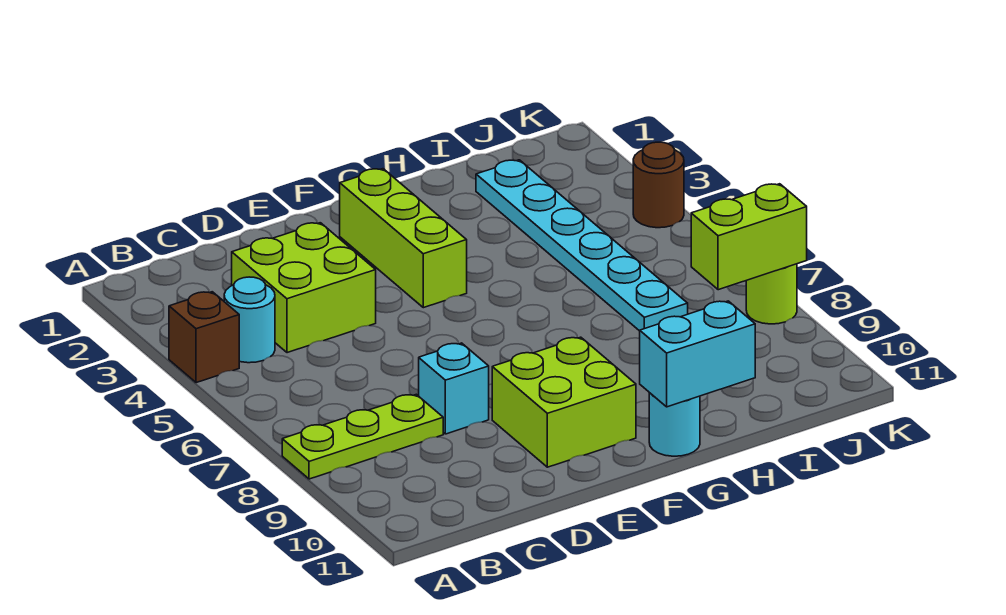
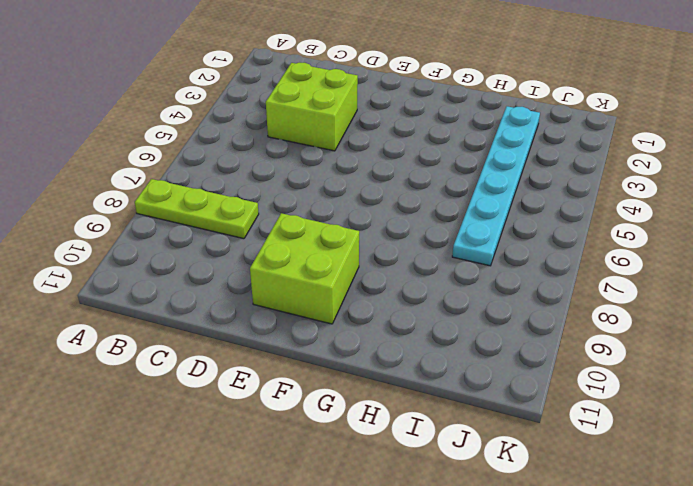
none -> brown brick A4 level 1
none -> cyan round brick B4 level 1
none -> cyan brick D8 level 1

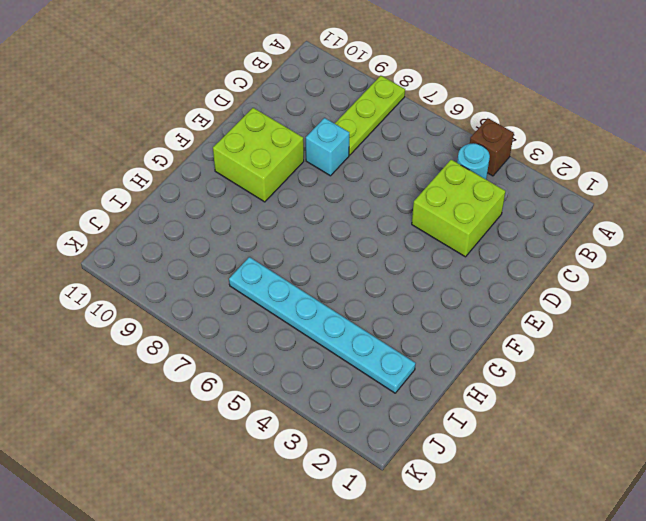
none -> lime brick F2:F4 level 1
none -> cyan round brick G11 level 1
none -> brown round brick K4 level 1

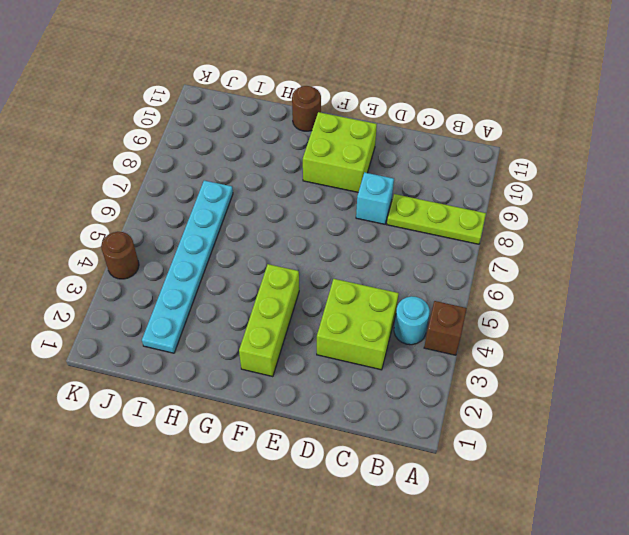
brown round brick G11 level 1 -> cyan round brick G11 level 1
none -> lime round brick K8 level 1
none -> cyan brick G11:H11 level 2
none -> lime brick J8:K8 level 2

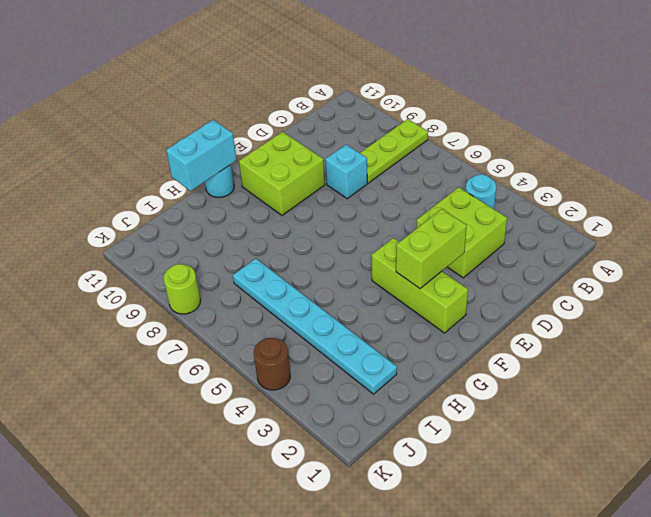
lime brick E3:F3 level 2 -> lime brick J8:K8 level 2
none -> brown brick A4 level 1

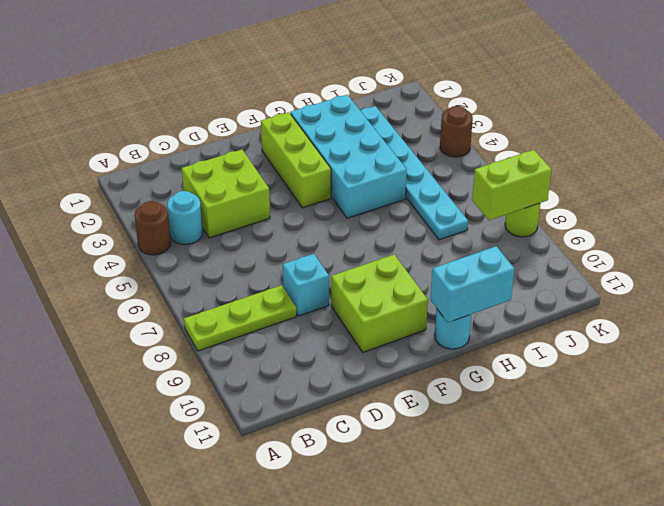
brown round brick A4 level 1 -> brown brick A4 level 1
cyan brick G2:H5 level 1 -> none

